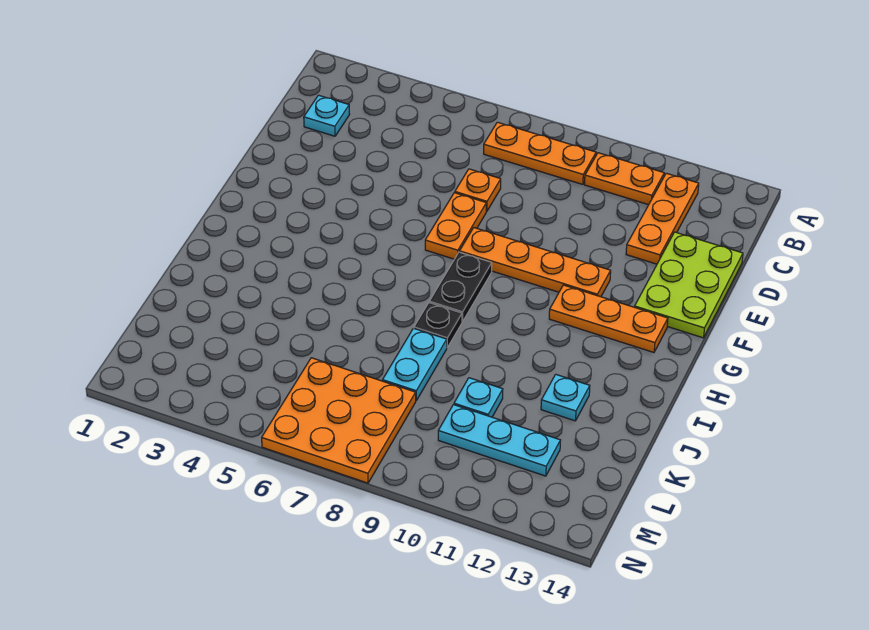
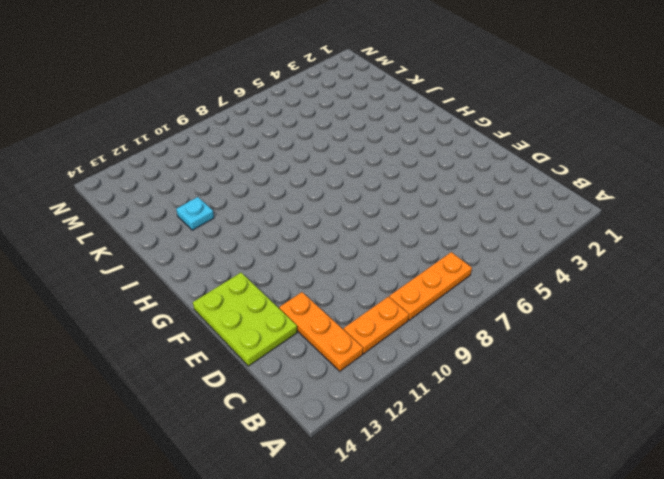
none -> cyan plate C2 level 1
none -> orange plate D7 level 1
none -> orange plate E7:F7 level 1

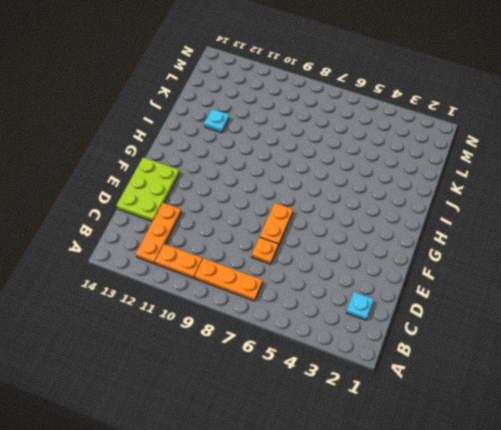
none -> orange plate F8:F11 level 1
none -> black plate G8:H8 level 1
none -> orange plate G11:G13 level 1

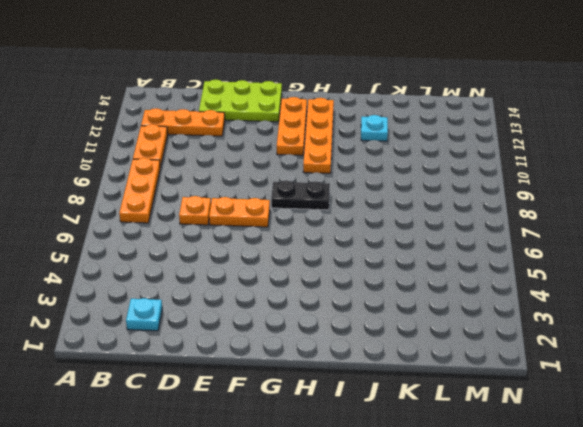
orange plate H10:H13 level 1 -> orange plate F8:F11 level 1
none -> black plate I8 level 1
none -> cyan plate J8:K8 level 1
none -> cyan plate K10 level 1

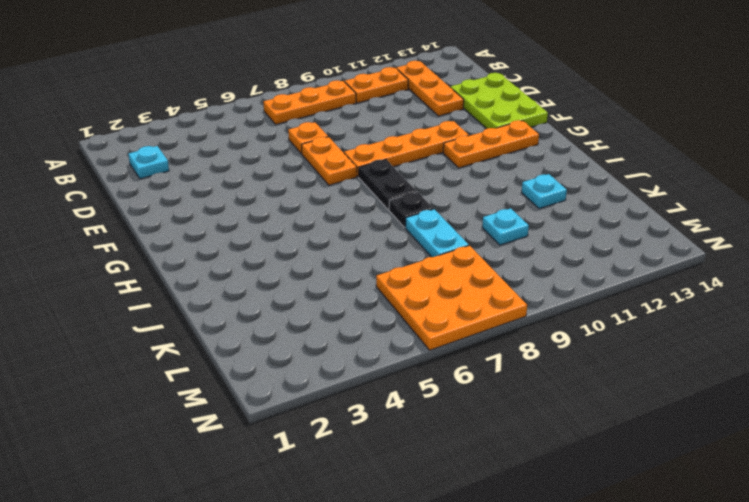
none -> cyan plate L10:L12 level 1

